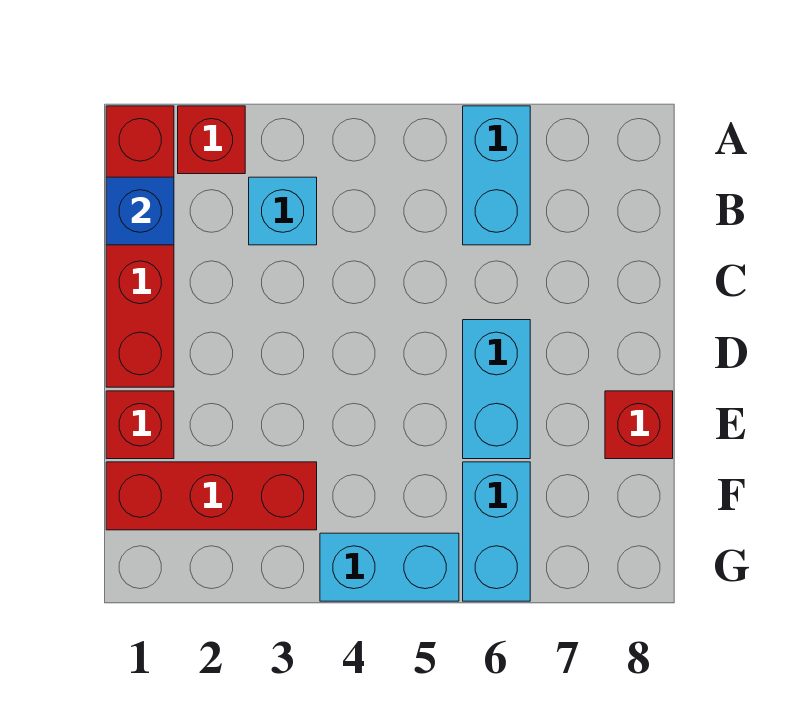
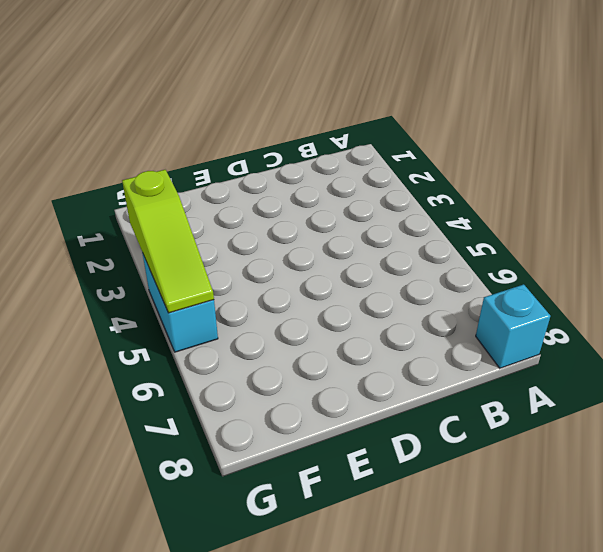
cyan brick A8 level 1 -> cyan brick B3 level 1
lime slope G3:G5 level 2 top 3 -> none
none -> red brick A1:D1 level 1
none -> red brick A2 level 1

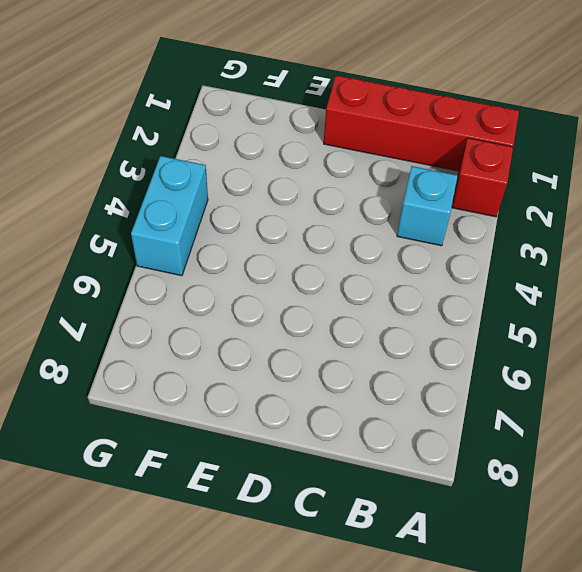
none -> cyan brick A6:B6 level 1
none -> cyan brick D6:E6 level 1

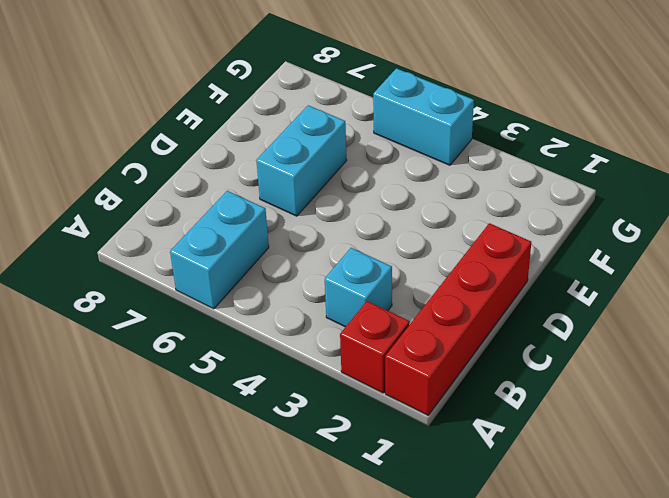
none -> red brick E1 level 1
none -> red brick E8 level 1

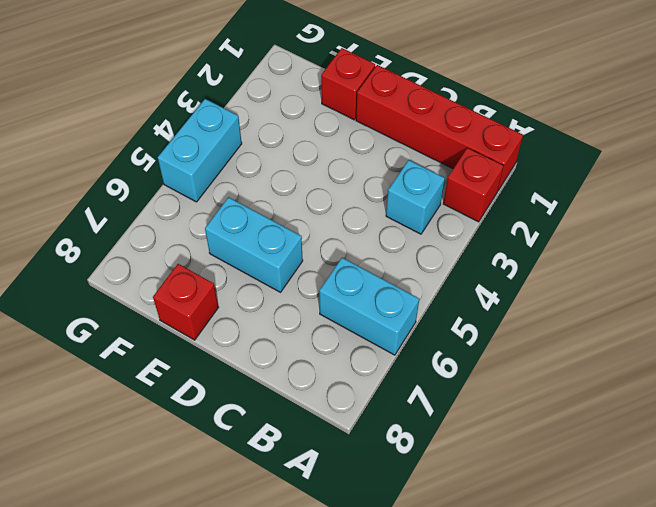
none -> red brick F1:F3 level 1
none -> cyan brick F6:G6 level 1

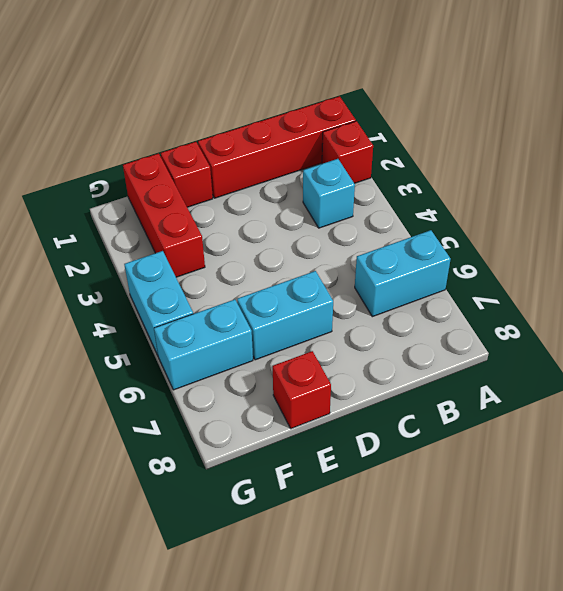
none -> blue brick B1 level 2

